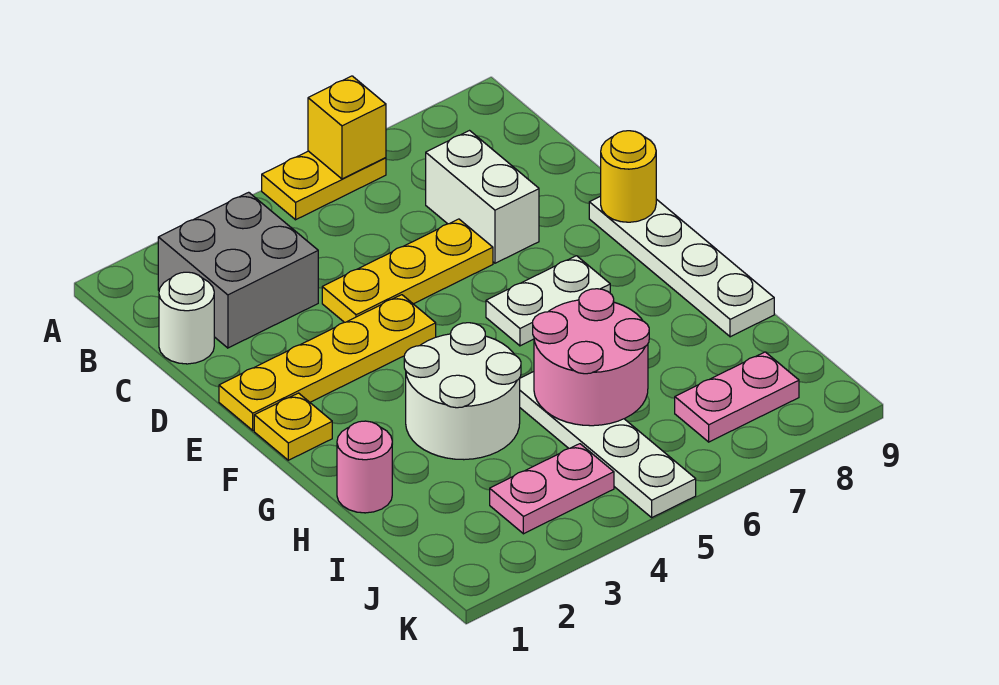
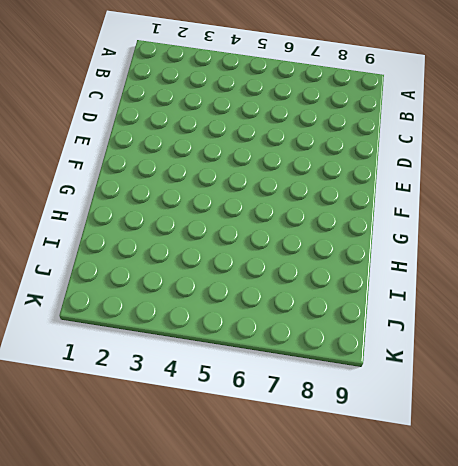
none -> yellow plate A5:A6 level 1
none -> grey brick B2:C3 level 1
none -> white round brick C1 level 1

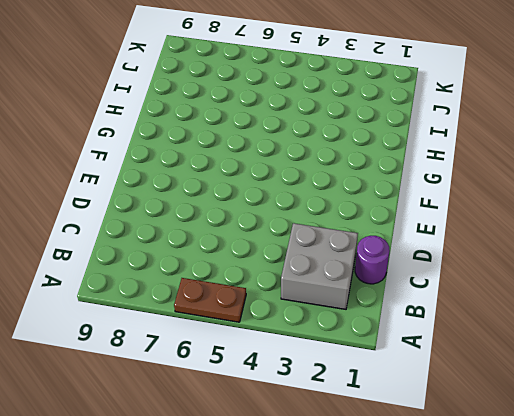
brown plate A5:A6 level 1 -> yellow plate A5:A6 level 1
purple round brick C1 level 1 -> white round brick C1 level 1
none -> white brick C7:D7 level 1
none -> yellow plate D4:D6 level 1
none -> yellow plate E1:E4 level 1

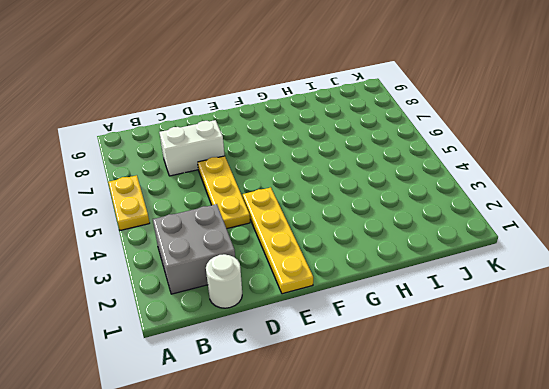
none -> white plate E9:H9 level 1
none -> yellow plate F1 level 1
none -> white plate F6:F7 level 1

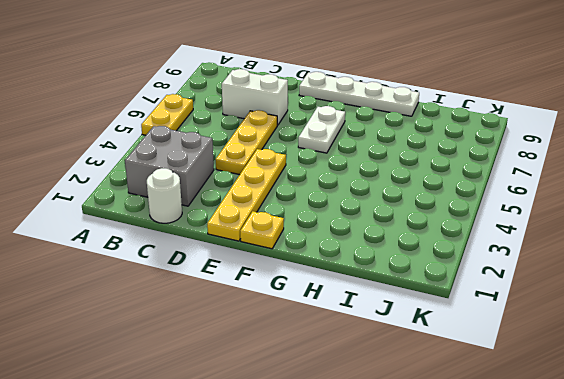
none -> white round brick G3:H4 level 1
none -> pink round brick H1 level 1
none -> white plate H5:K5 level 1

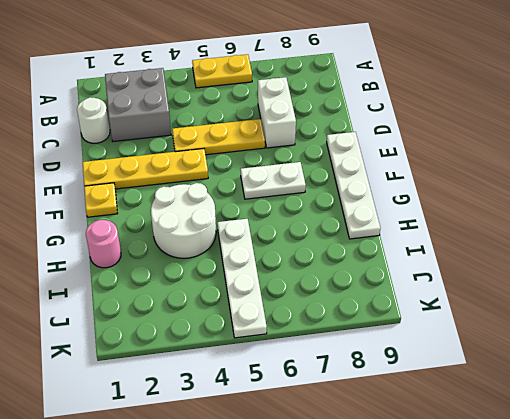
none -> pink plate J3:J4 level 1
none -> pink plate J7:J8 level 1
none -> yellow brick A6 level 2

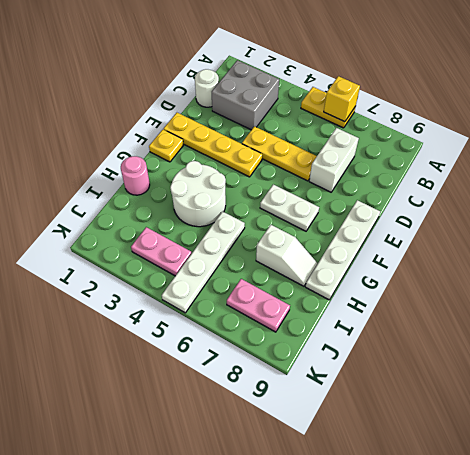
white slope H7:H8 level 1 top 7 -> none
none -> yellow round brick E9 level 2
none -> pink round brick H5:I6 level 2

